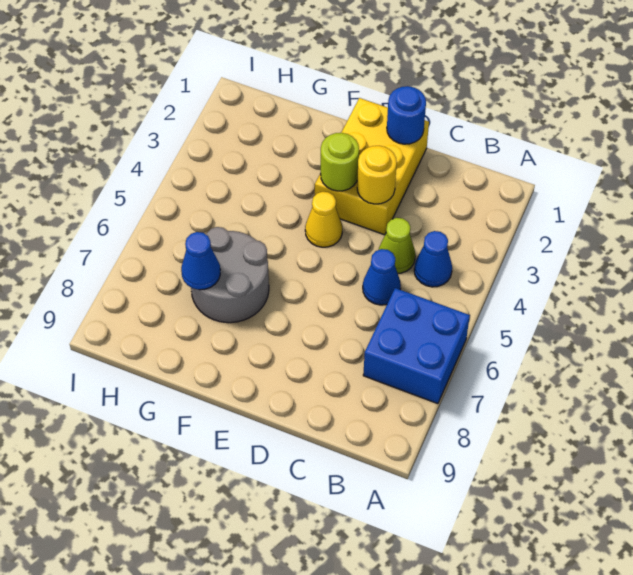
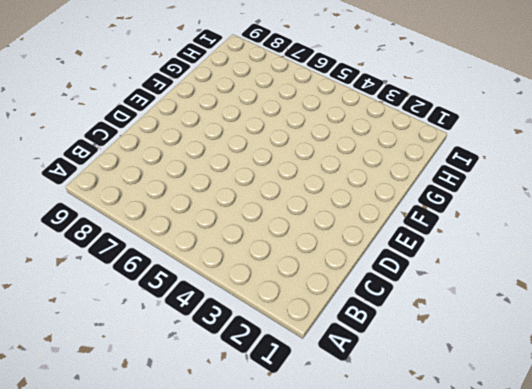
none -> blue brick A6:B7 level 1
none -> blue cone B4 level 1

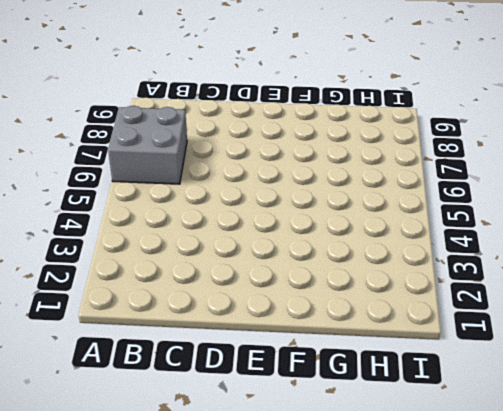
grey brick A6:B7 level 1 -> blue brick A6:B7 level 1
none -> blue cone B4 level 1
none -> lime cone C4 level 1

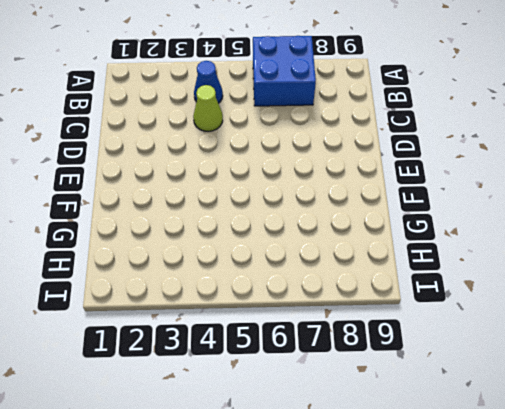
none -> blue cone C5 level 1
none -> yellow brick D1:E3 level 1

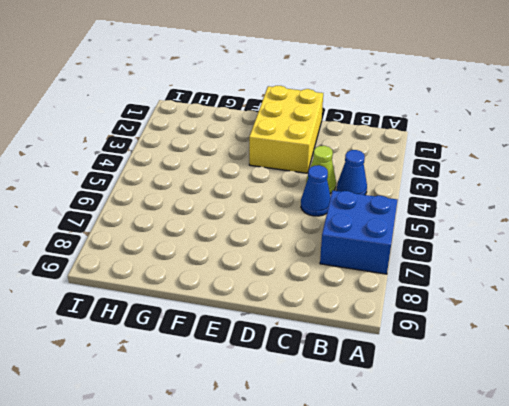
none -> yellow cone E4 level 1
none -> grey round brick F6:G7 level 1

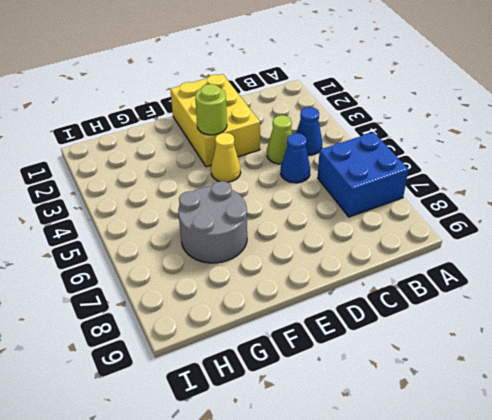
none -> blue round brick D1 level 2
none -> yellow round brick D3 level 2

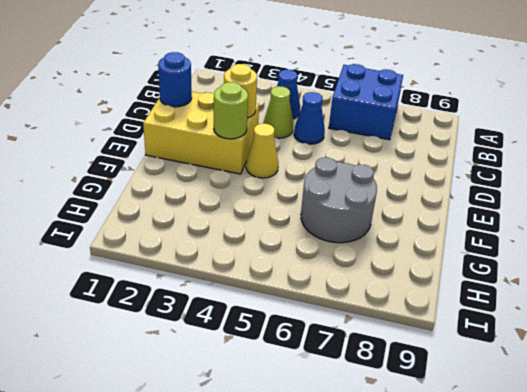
none -> blue cone G7 level 2

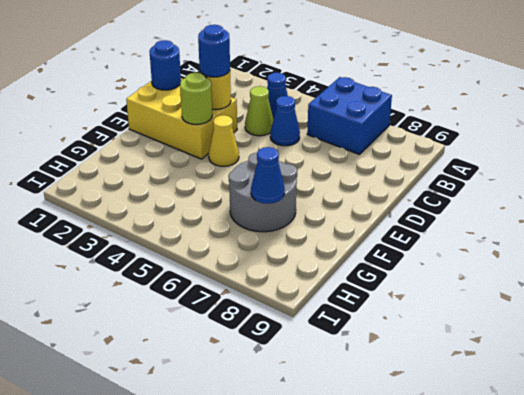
blue round brick D3 level 3 -> none

